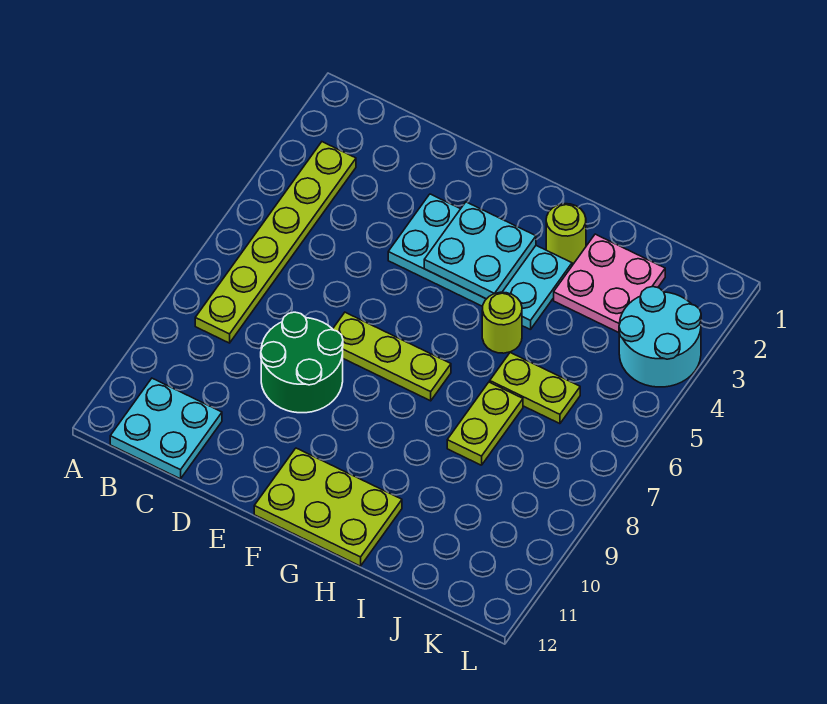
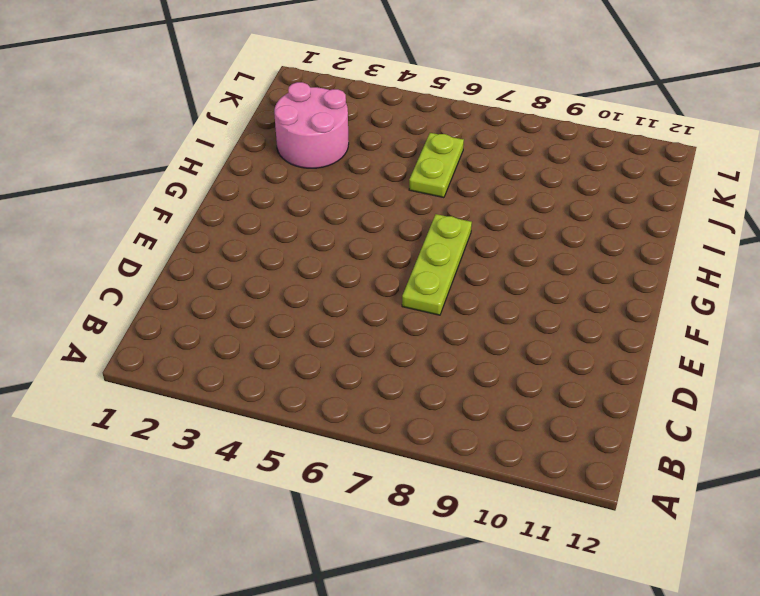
pink round brick I2:J3 level 1 -> pink plate I2:J3 level 1
none -> lime plate B3:B8 level 1
none -> cyan plate B11:C12 level 1
none -> green round brick D8:E9 level 1

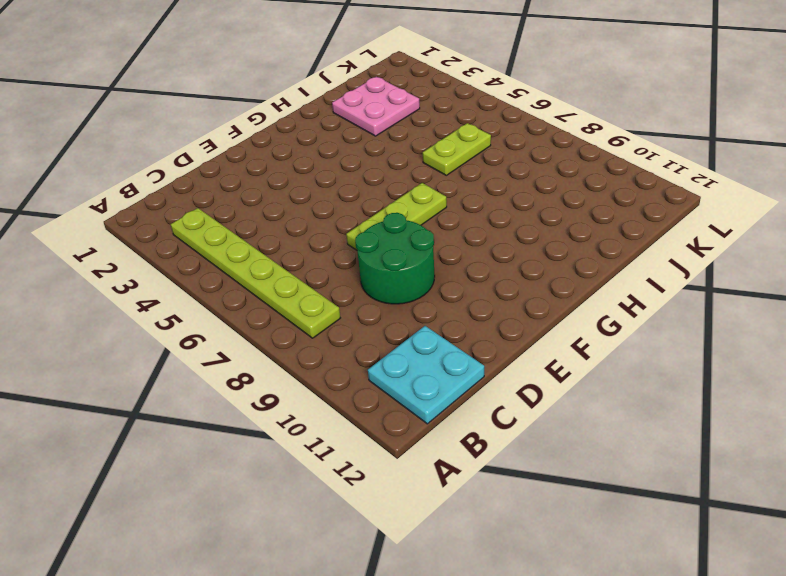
none -> cyan plate E3:H4 level 1
none -> lime plate F11:H12 level 1
none -> lime round brick H2 level 1

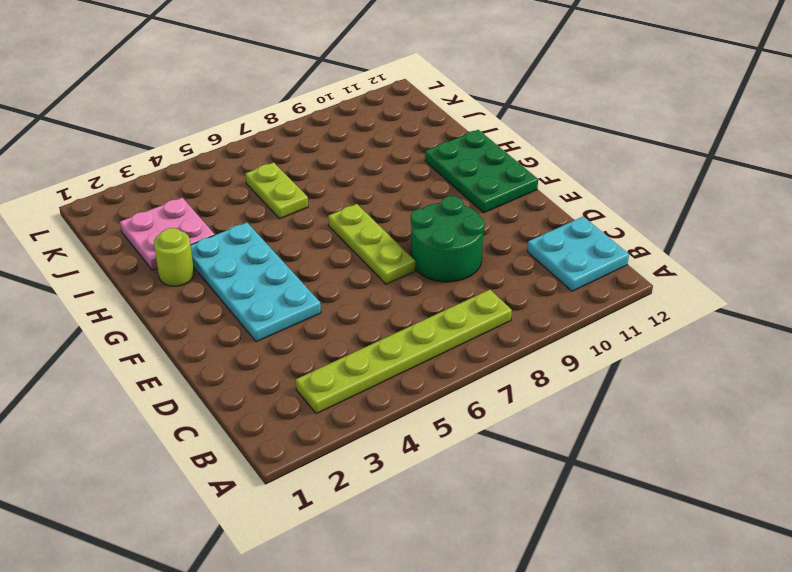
green plate F11:H12 level 1 -> lime plate F11:H12 level 1
none -> lime round brick H5 level 1
none -> lime plate I7:I8 level 1
none -> cyan round brick K3:L4 level 1

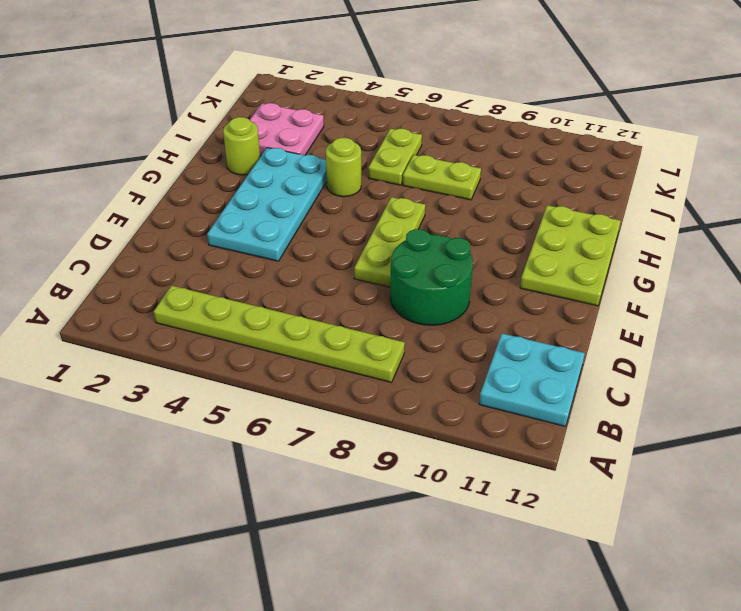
none -> cyan round brick K3:L4 level 1
none -> cyan plate F3:G4 level 2

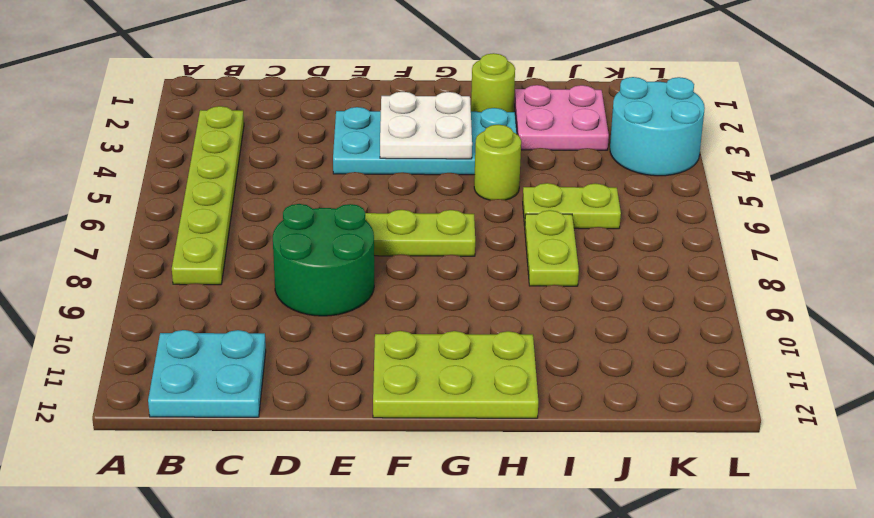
white plate F3:G4 level 2 -> cyan plate F3:G4 level 2

